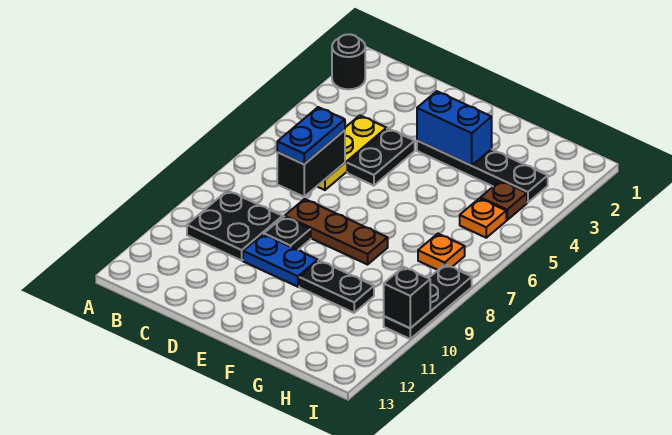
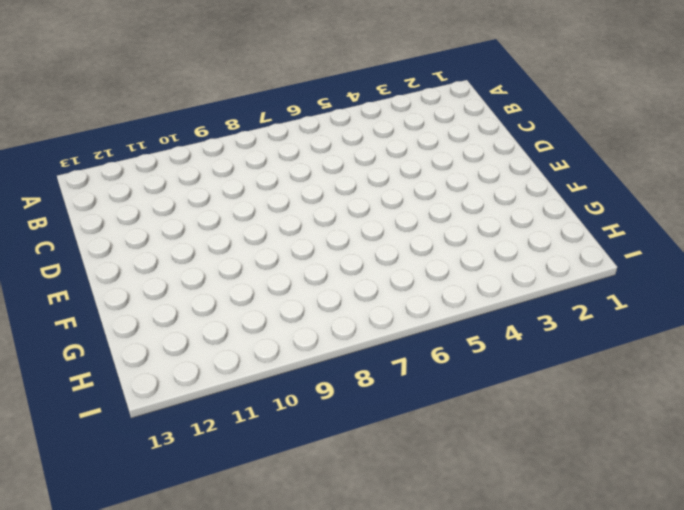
none -> black round brick A2 level 1
none -> black plate B9:C10 level 1
none -> yellow plate C4:C6 level 1

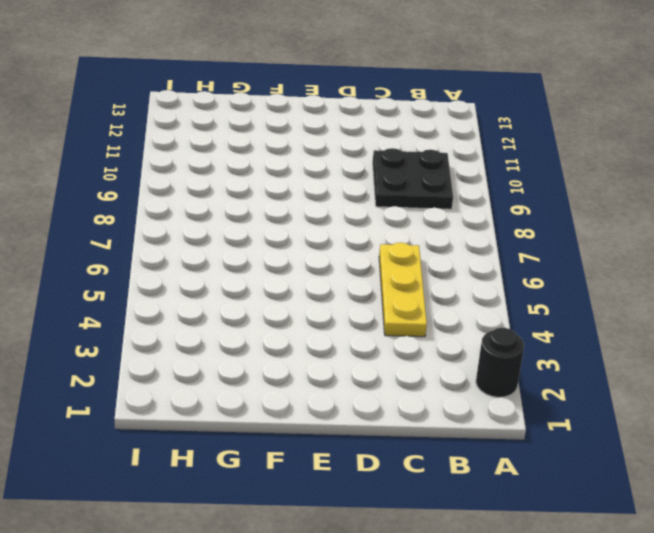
none -> black plate D4:D5 level 1
none -> brown plate D8:F8 level 1
none -> black plate D9 level 1

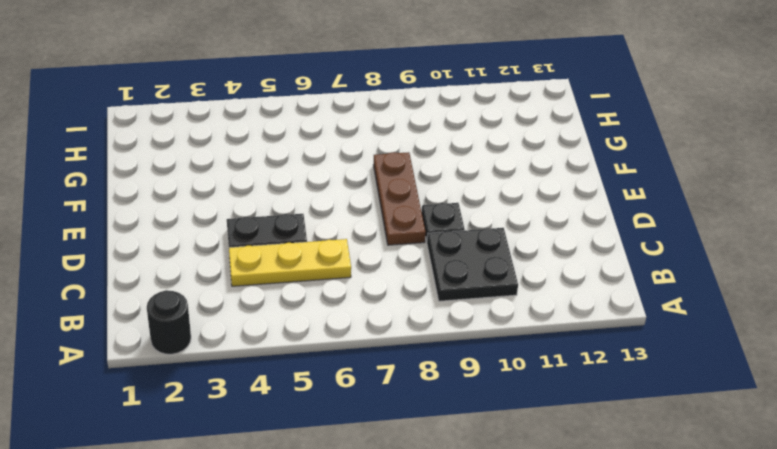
none -> blue plate D10:E10 level 1
none -> black plate E3:H3 level 1
none -> black plate F10:G10 level 1

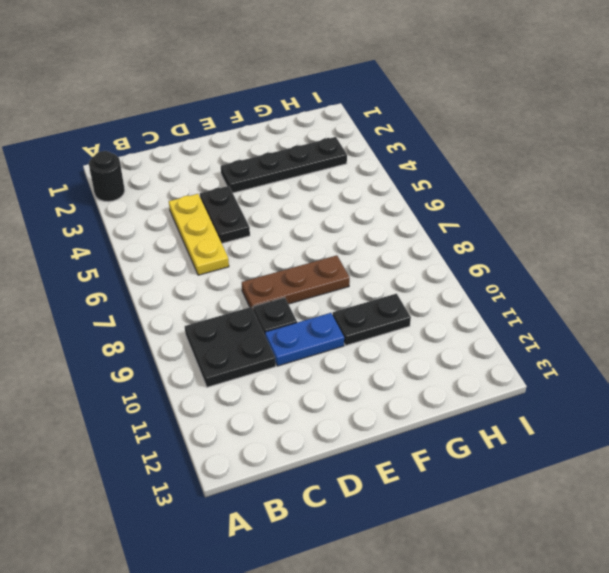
none -> brown plate H4 level 1
none -> orange plate H5 level 1
none -> orange plate H7 level 1

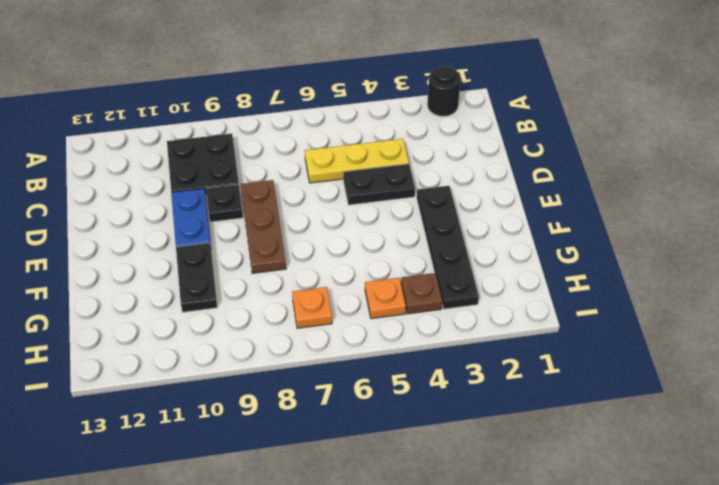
none -> black plate I8:I10 level 1
none -> black brick C6:C7 level 2
none -> blue brick E3:F3 level 2

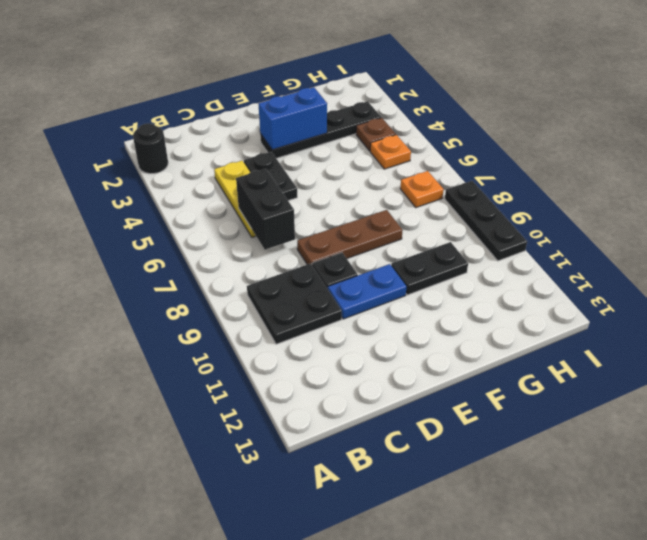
none -> black brick I10 level 2
none -> blue plate C6:C7 level 3

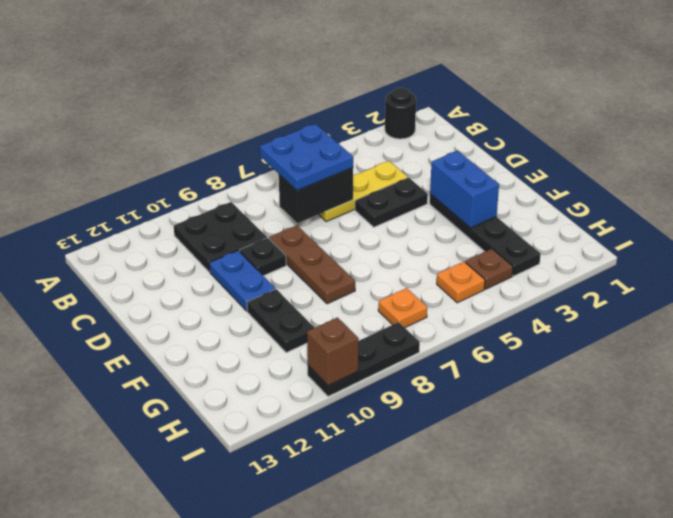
blue plate B6:C7 level 3 -> blue plate C6:C7 level 3
brown brick I10 level 2 -> black brick I10 level 2

